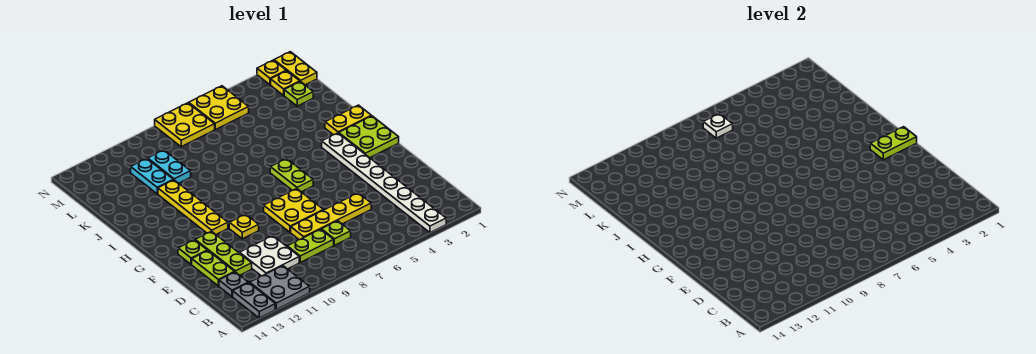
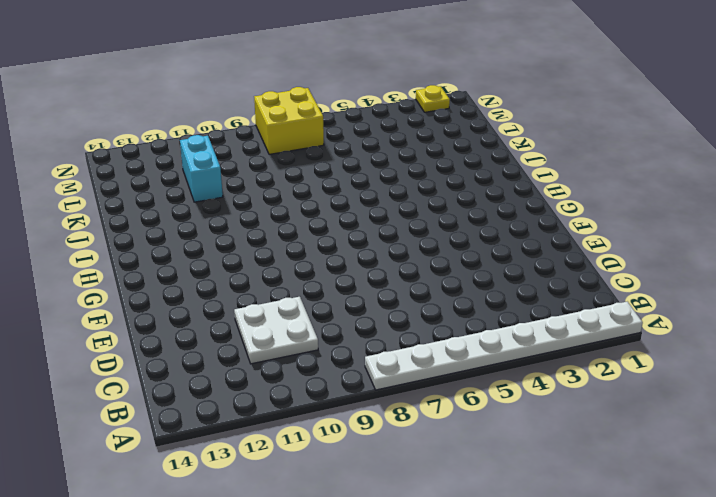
white plate A1:A8 level 1 -> white plate A3:H3 level 1
cyan brick K11:L11 level 1 -> cyan plate K11:L11 level 1
yellow brick M7:N8 level 1 -> yellow plate M7:N8 level 1
none -> grey plate A11:B12 level 1
none -> grey plate A13:B13 level 1
none -> lime plate C7 level 1

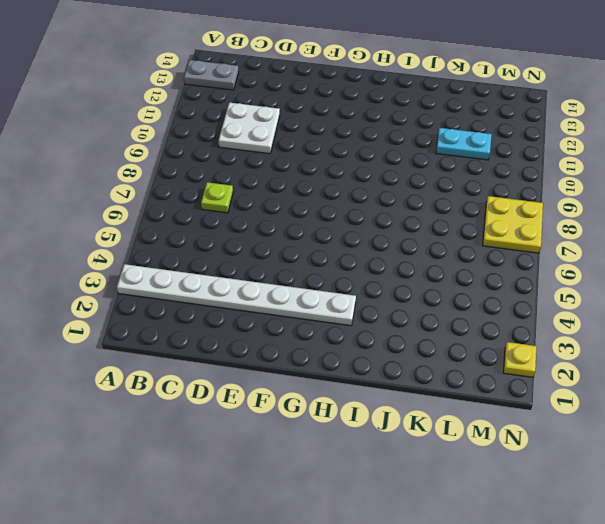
none -> grey plate A11:B12 level 1
none -> lime plate C8:C9 level 1
none -> grey plate C13 level 1

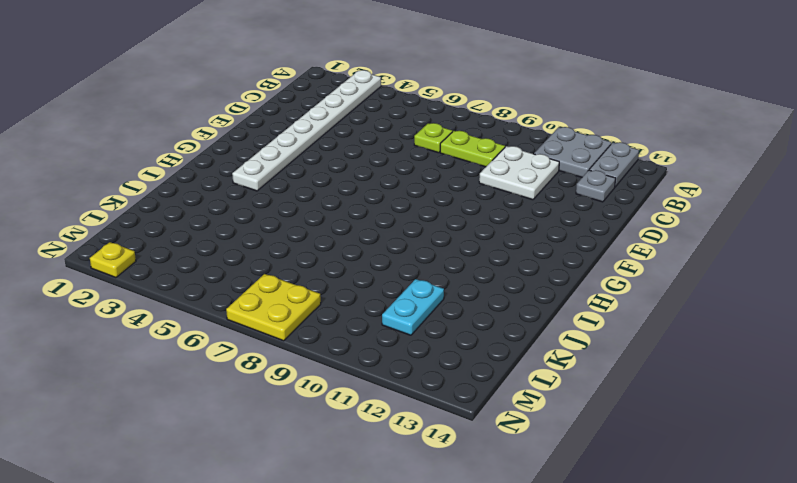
none -> yellow plate D5:D8 level 1
none -> lime plate D12:F12 level 1
none -> lime plate D13:E13 level 1

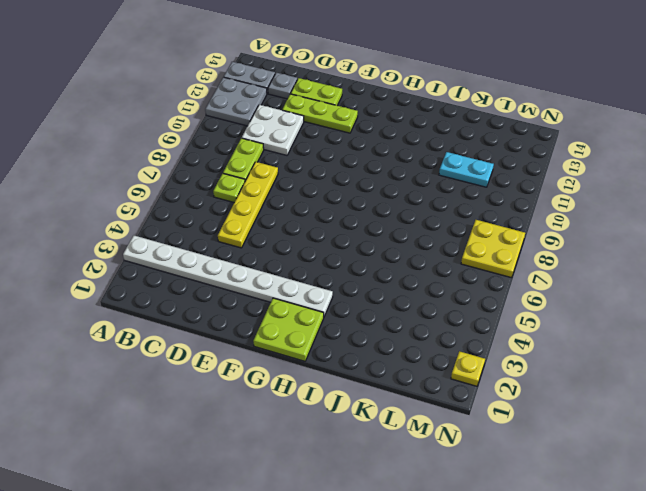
none -> yellow plate E7:F8 level 1
none -> yellow plate F10 level 1
none -> lime plate F13 level 1

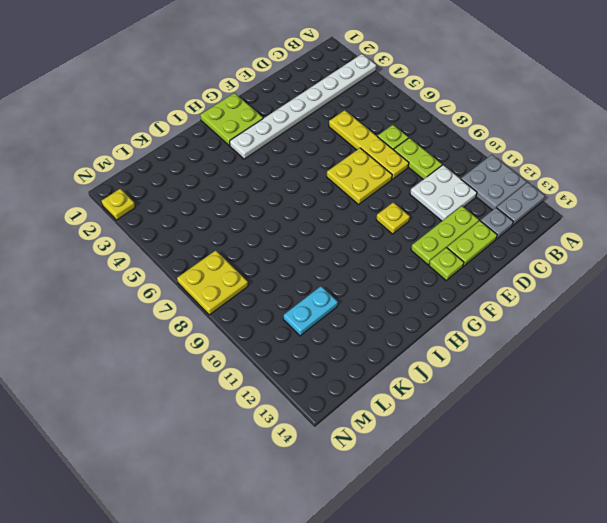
none -> lime plate G6:H6 level 1
none -> yellow plate G11:J11 level 1
none -> yellow plate I1:I2 level 1

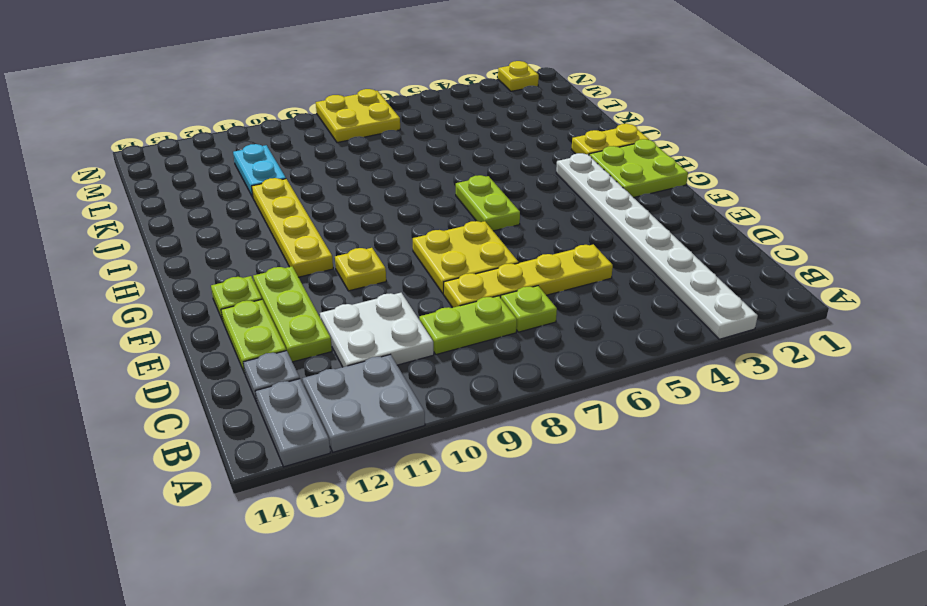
none -> cyan plate K10:L10 level 1
none -> lime plate L2 level 1
none -> yellow plate M1:N1 level 1

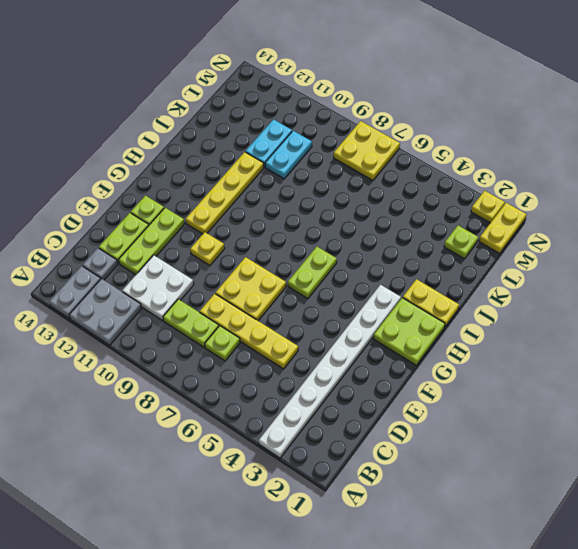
none -> yellow plate M2 level 1
none -> yellow plate M5:N6 level 1
none -> lime plate G1:G2 level 2

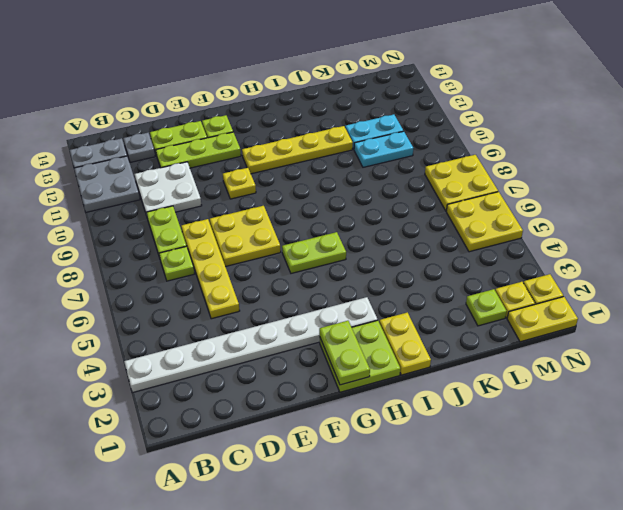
none -> white plate M7 level 2

